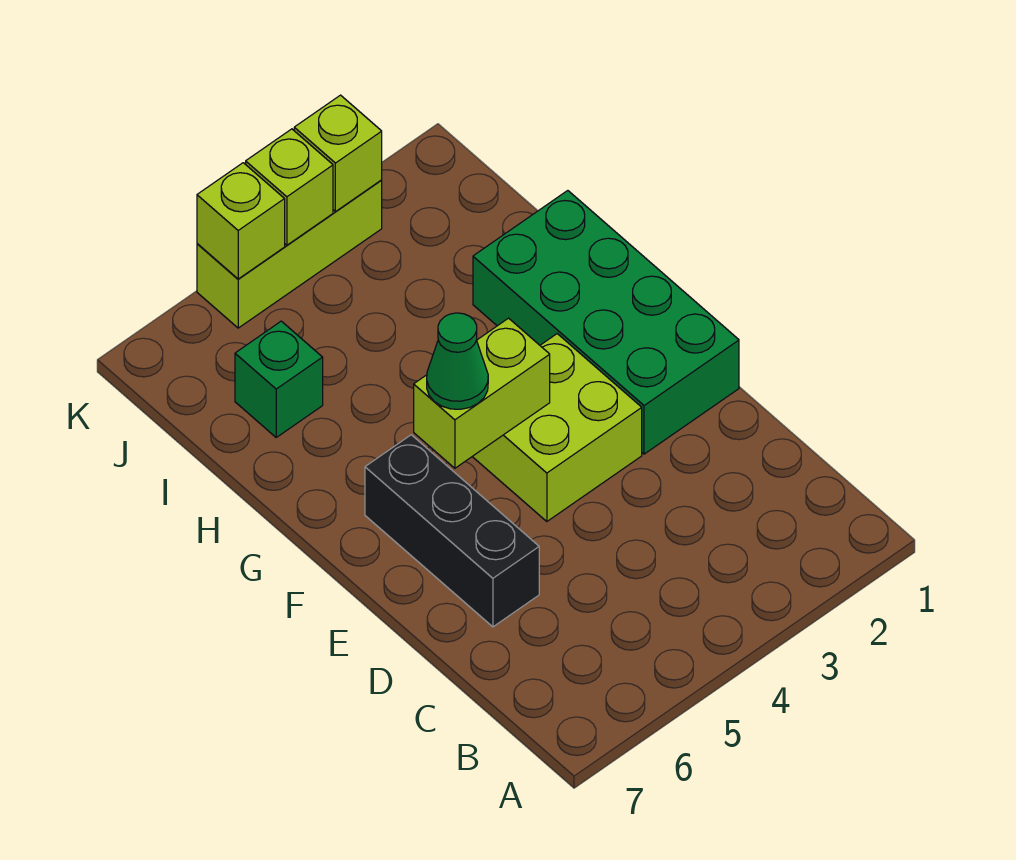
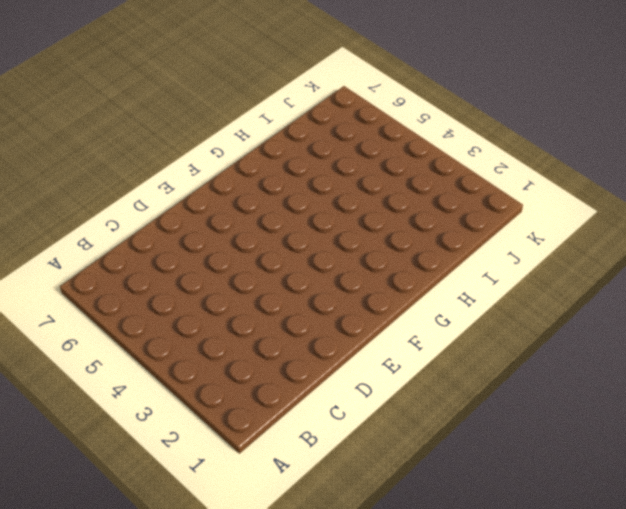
none -> black brick D6:F6 level 1
none -> green brick E1:H2 level 1

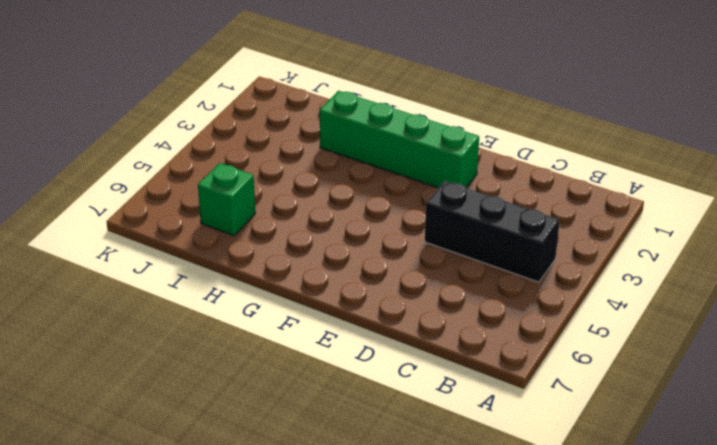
black brick B4:D4 level 1 -> black brick D6:F6 level 1
green brick E2:H2 level 1 -> green brick E1:H2 level 1
none -> lime brick E3:F4 level 1
none -> lime brick K3:K5 level 1

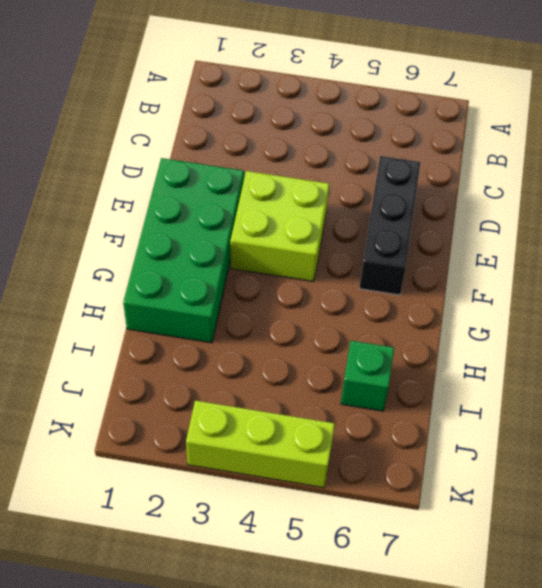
none -> lime brick F4:F5 level 2
none -> lime brick K3 level 2

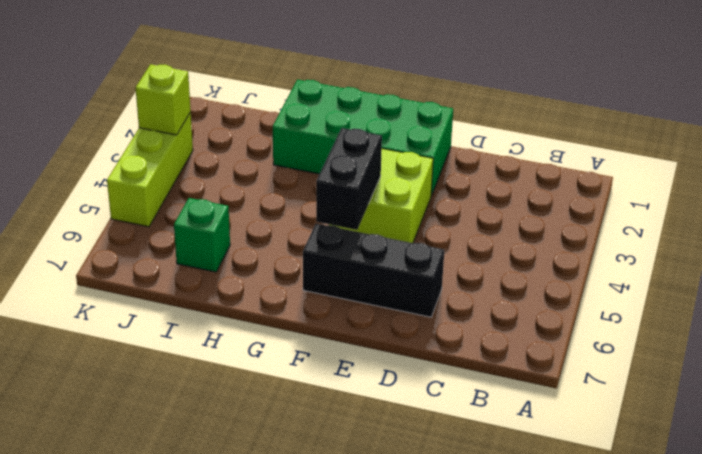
black brick F4:F5 level 2 -> lime brick F4:F5 level 2
none -> lime brick K4 level 2
none -> lime brick K5 level 2

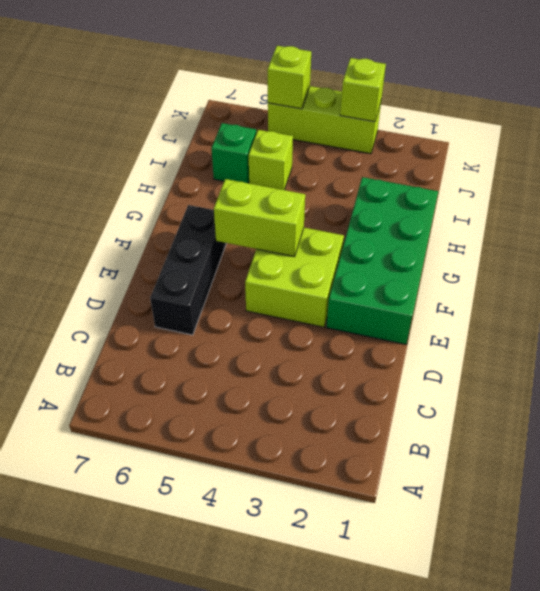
lime brick I5 level 1 -> lime brick K4 level 2
none -> green cone F5 level 3

